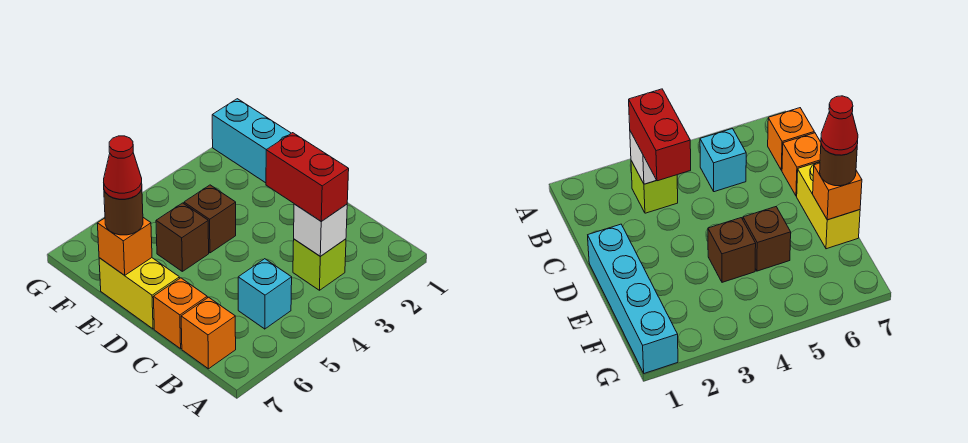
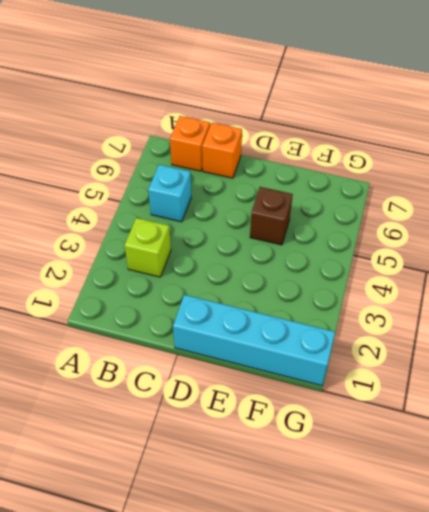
none -> yellow brick D7:E7 level 1
none -> brown brick E4 level 1
none -> white brick B3 level 2

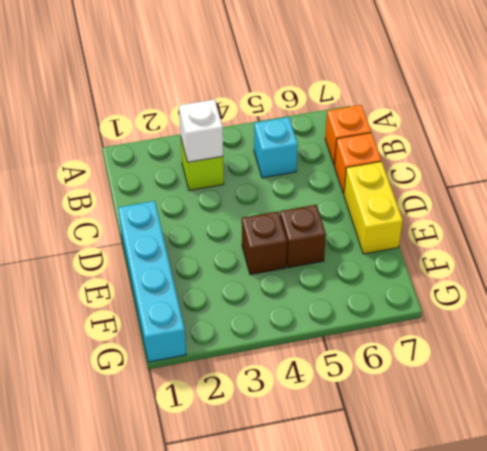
none -> orange brick E7 level 2
none -> red brick B3:C3 level 3
none -> brown round brick E7 level 3

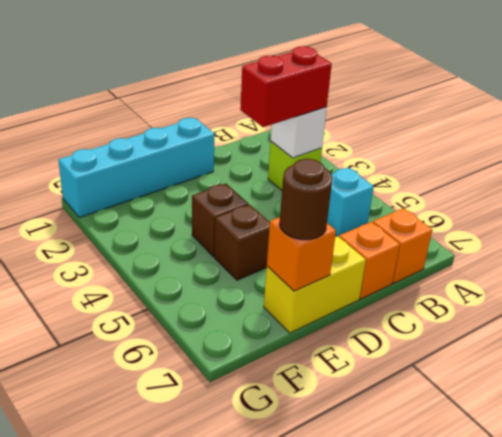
none -> red cone E7 level 4

